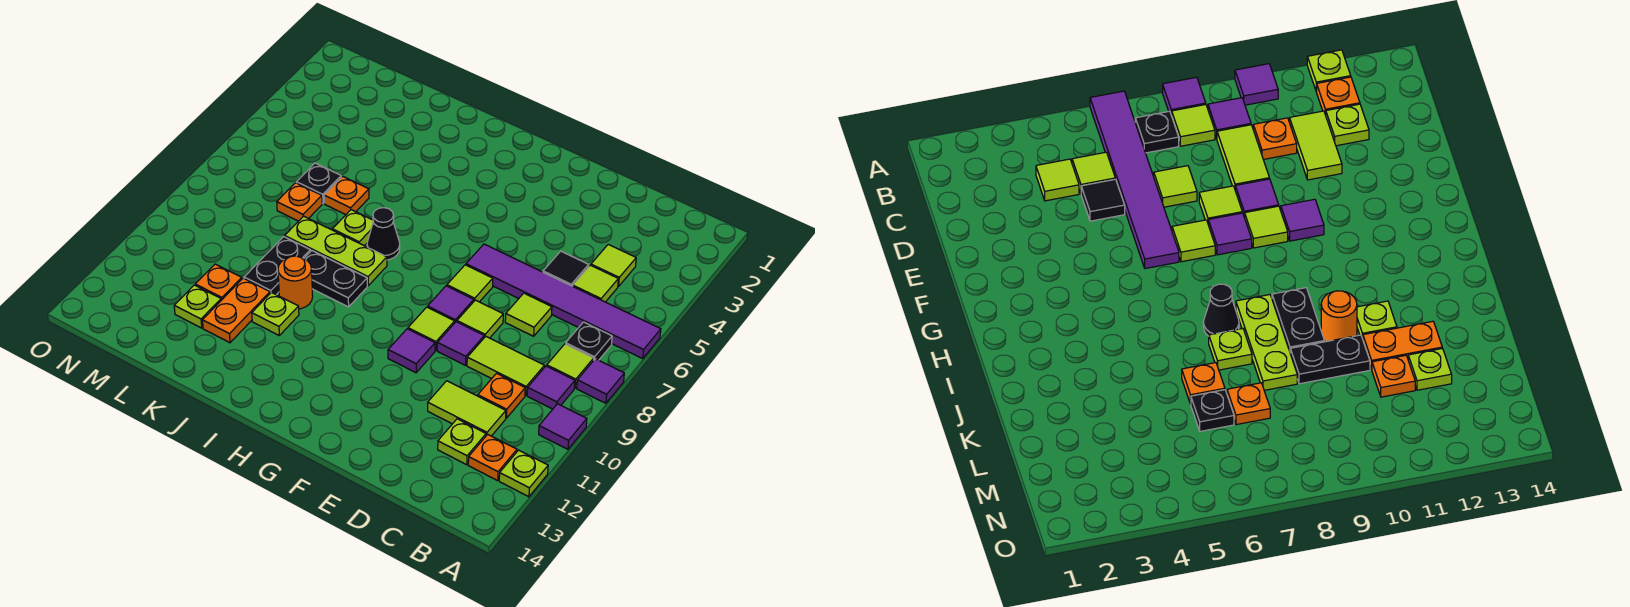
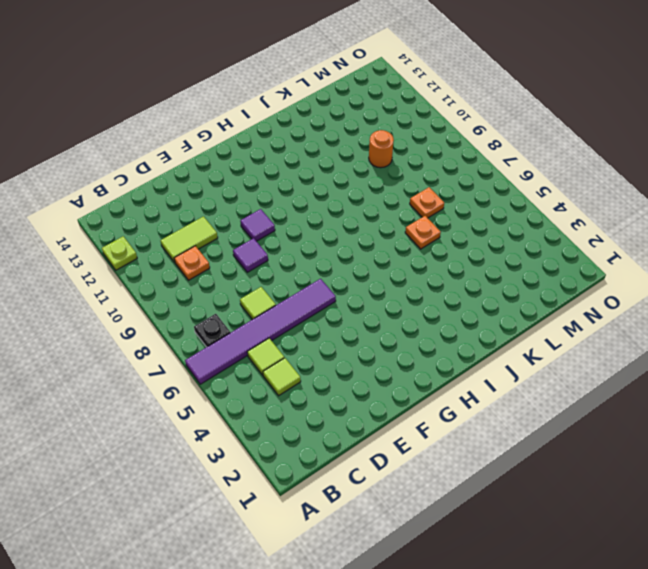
orange round brick L10 level 1 -> orange round brick J10 level 1
none -> purple tile A8 level 1
none -> purple tile A10 level 1
none -> lime tile B8 level 1
none -> purple tile B9 level 1

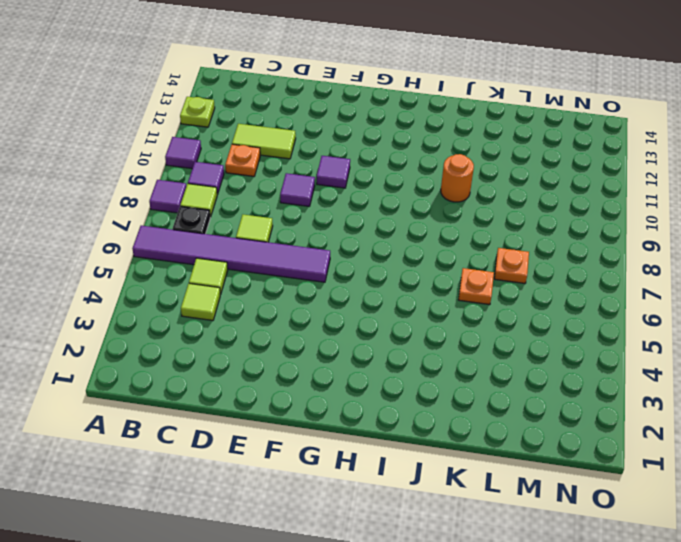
none -> orange plate B12 level 1
none -> lime tile C9:D9 level 1
none -> lime plate C12 level 1
none -> black tile D5 level 1

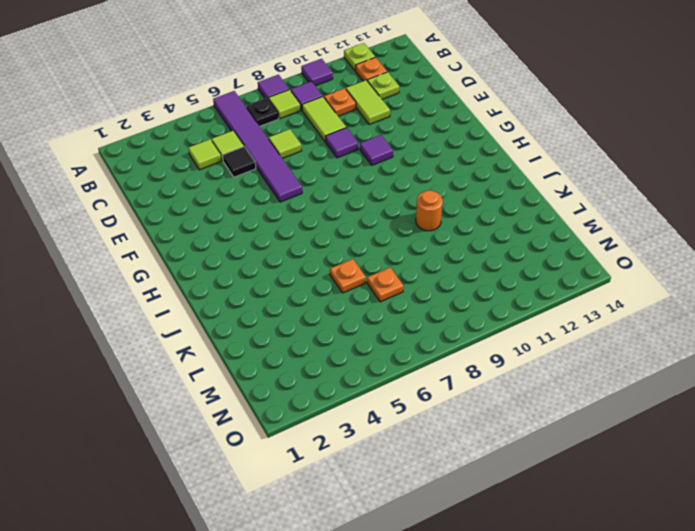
none -> lime tile E8 level 1
none -> lime tile F7 level 1
none -> purple tile F8 level 1
none -> lime tile F9 level 1

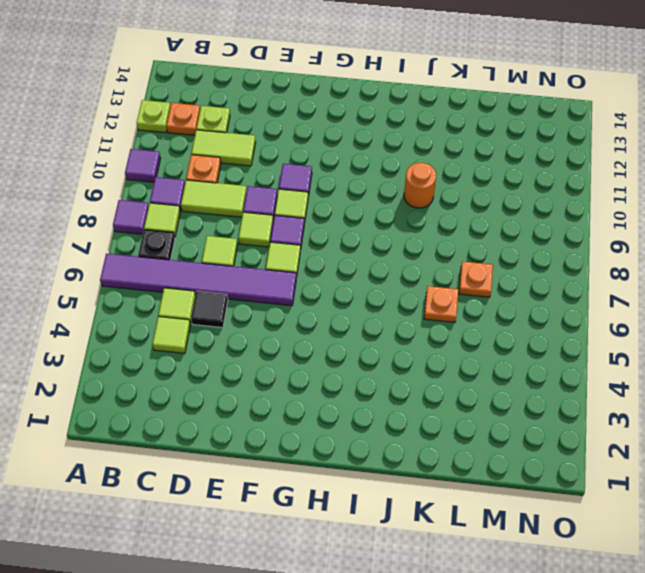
none -> black cone I7 level 1
none -> lime plate I8:K8 level 1
none -> black plate I9:J9 level 1
none -> lime plate J7 level 1

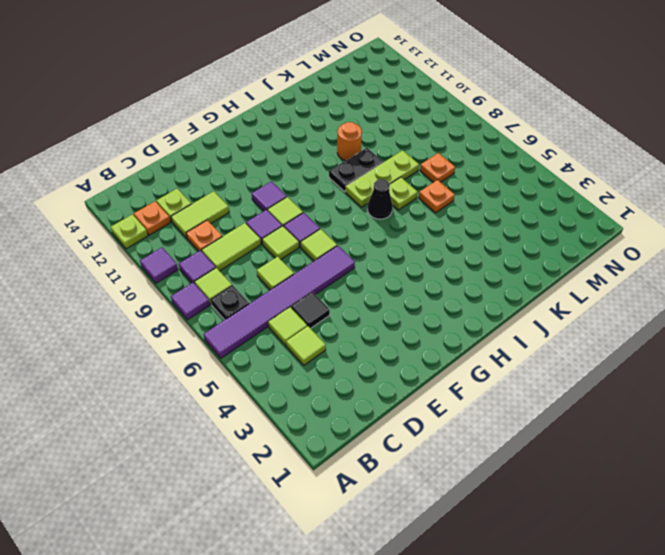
none -> lime plate J11 level 1
none -> black plate K9:K10 level 1
none -> orange plate K11:K12 level 1
none -> black plate L6 level 1

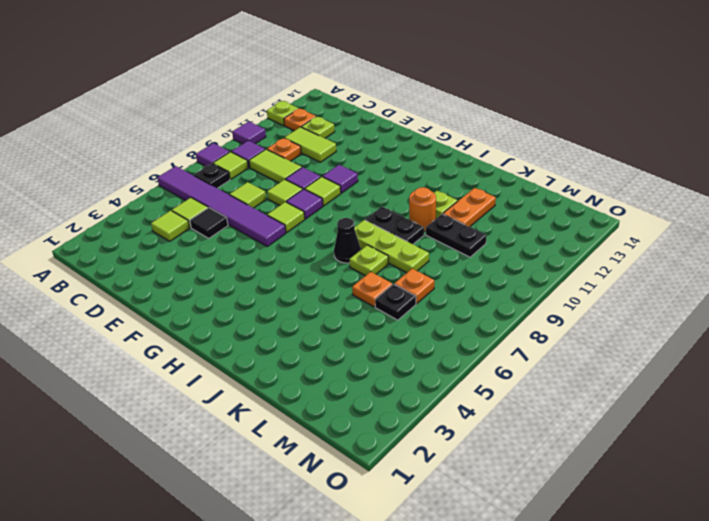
black plate K10:L10 level 1 -> black plate K9:K10 level 1
none -> orange plate L11 level 1
none -> lime plate L12 level 1

